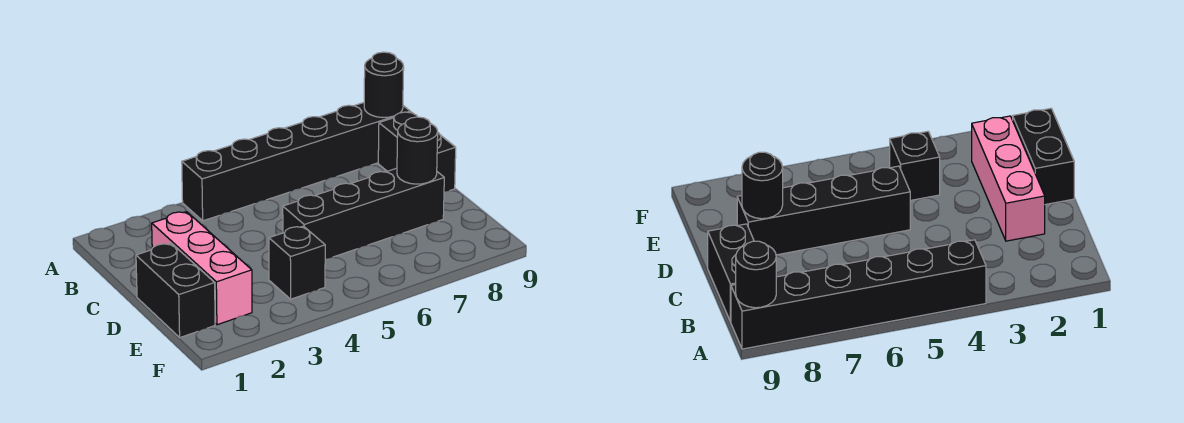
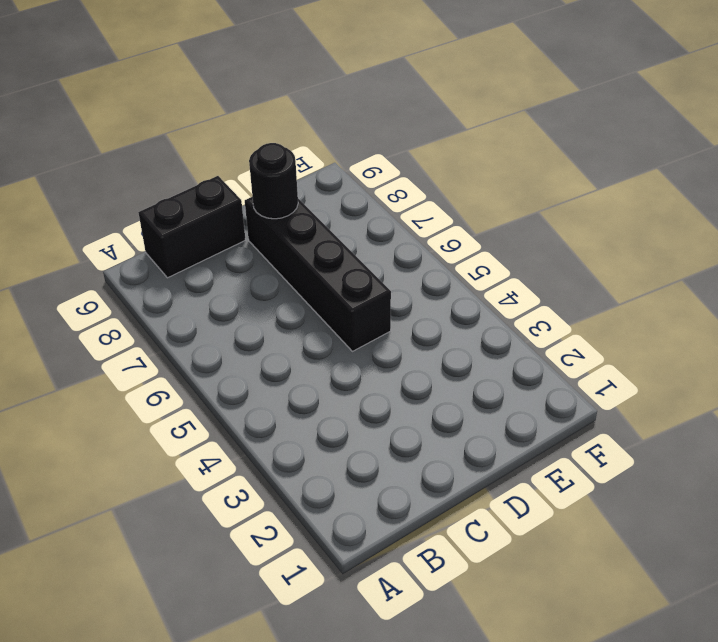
none -> black brick A4:A9 level 1
none -> pink brick C2:E2 level 1

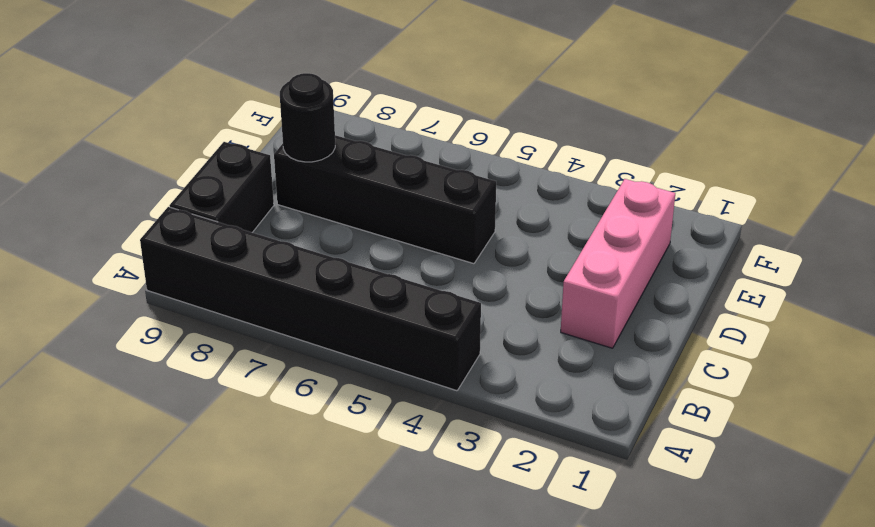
none -> black brick D1:E1 level 1
none -> black brick E4 level 1

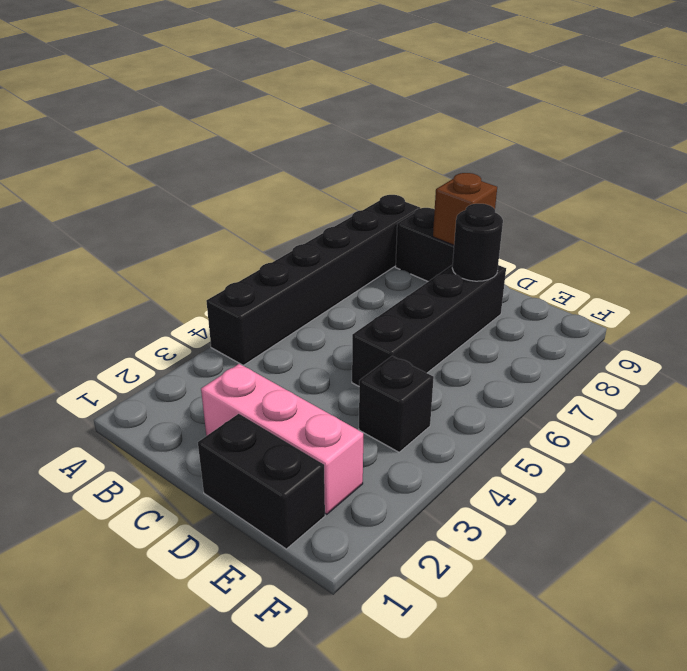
brown brick C9 level 2 -> none
none -> black round brick A9 level 2

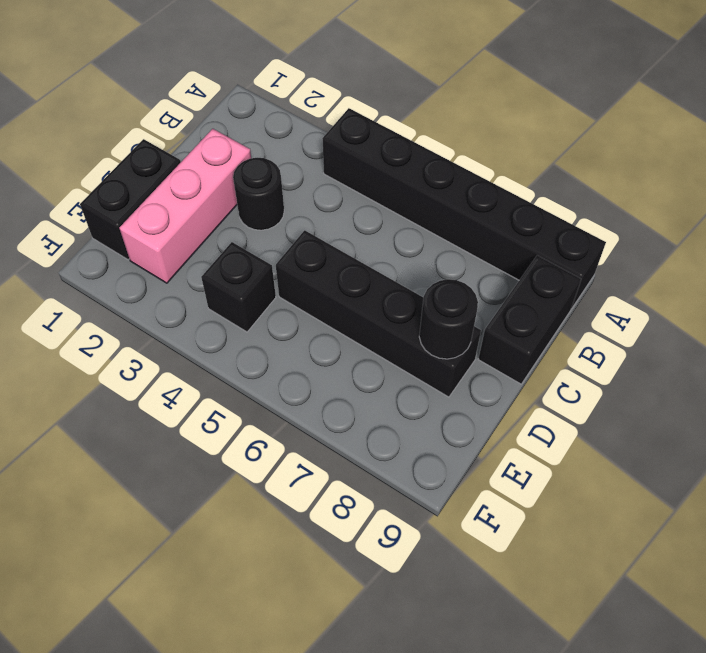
black round brick C3 level 1 -> black round brick A9 level 2

